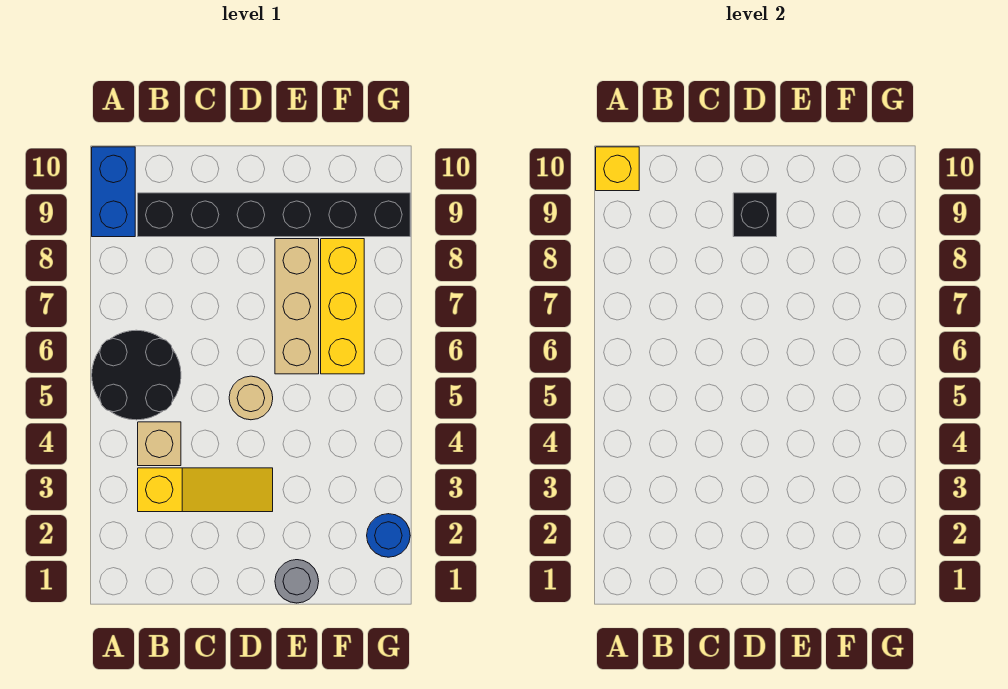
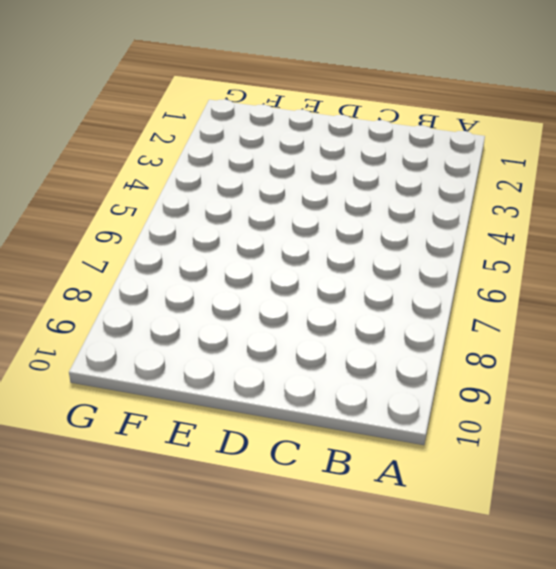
none -> black round brick A5:B6 level 1
none -> blue brick A9:A10 level 1
none -> yellow slope B3:D3 level 1 top B

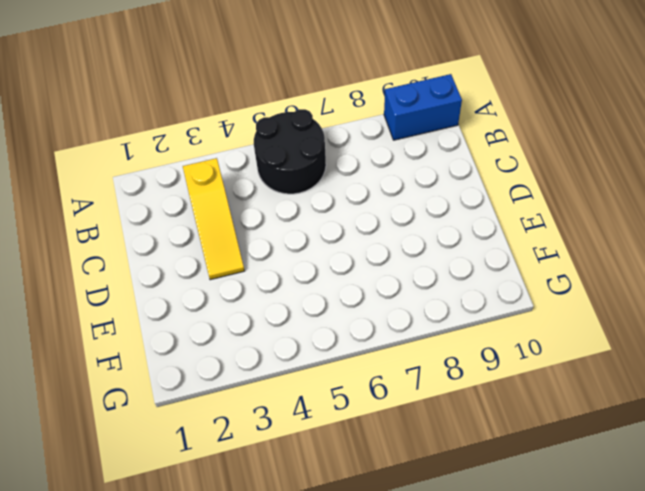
none -> tan brick B4 level 1
none -> black brick B9:G9 level 1
none -> tan round brick D5 level 1

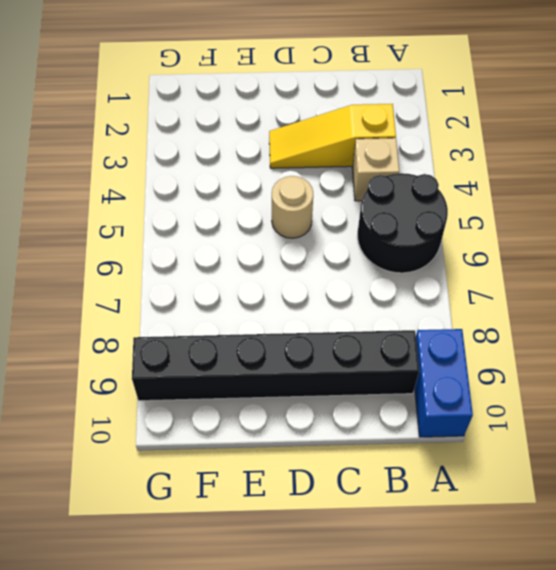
none -> grey round brick E1 level 1
none -> tan brick E6:E8 level 1
none -> yellow brick F6:F8 level 1

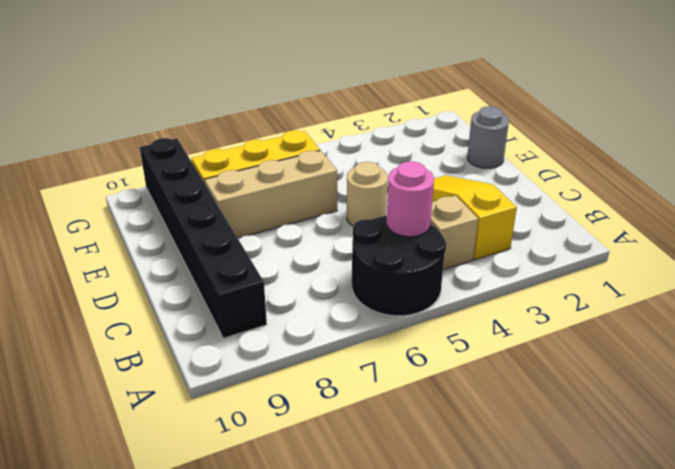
pink round brick B5 level 2 -> none
none -> blue brick A9:A10 level 1
none -> blue round brick G2 level 1
none -> yellow brick A10 level 2

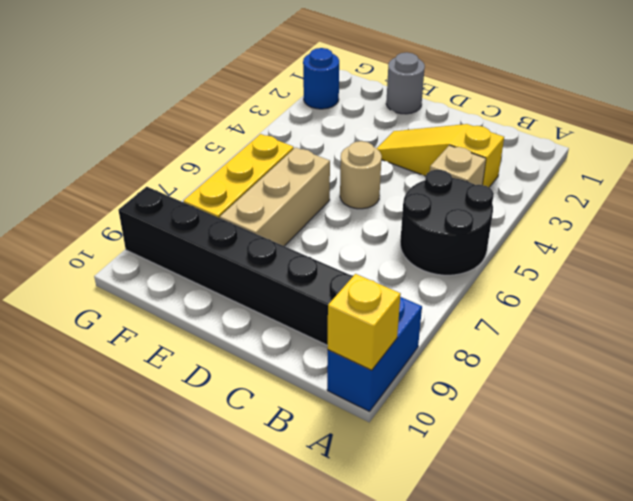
none -> black brick D9 level 2

